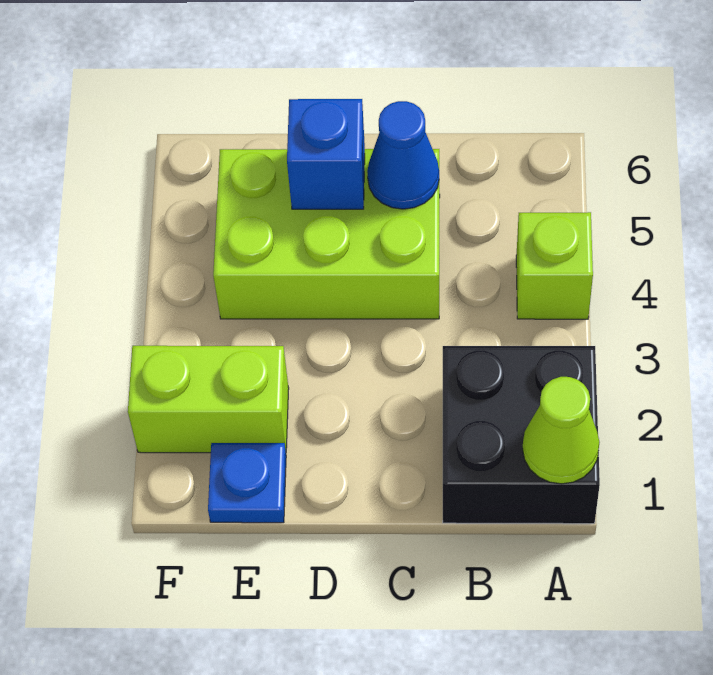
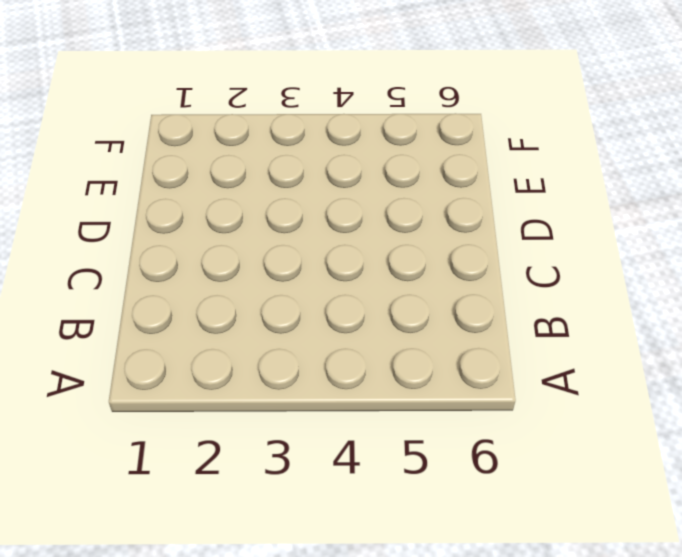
none -> black brick A1:B2 level 1
none -> lime brick A4 level 1

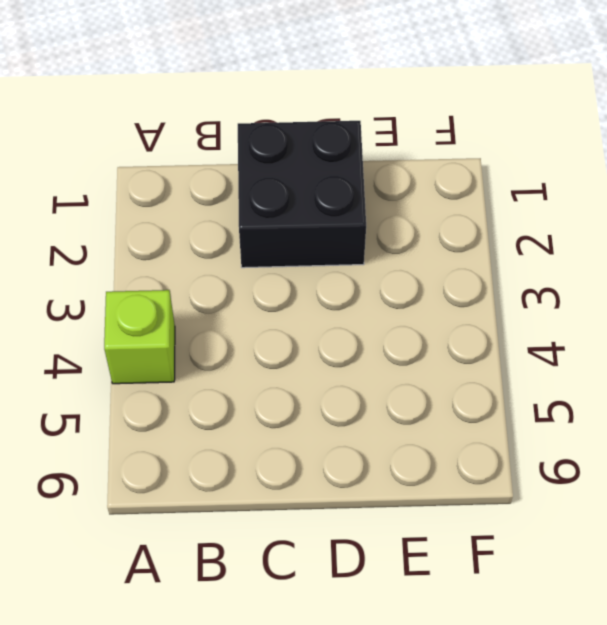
black brick C1:D2 level 1 -> black brick A1:B2 level 1
none -> lime brick C4:E5 level 1
none -> blue plate E1 level 1

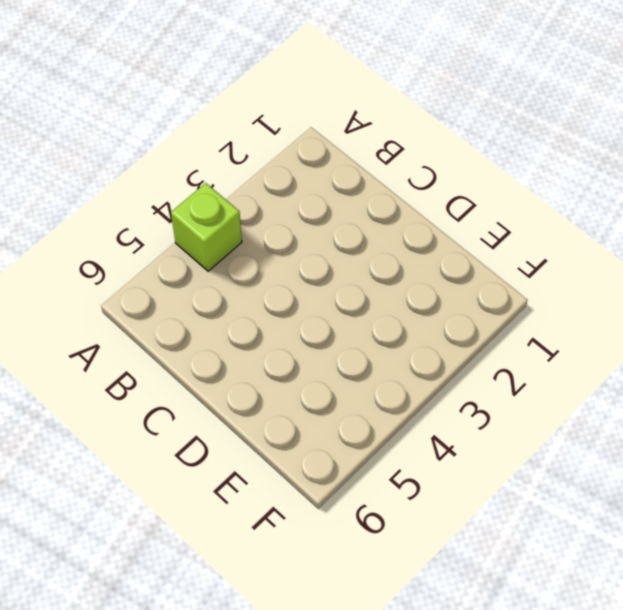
none -> black brick A1:B2 level 1
none -> lime brick C4:E5 level 1

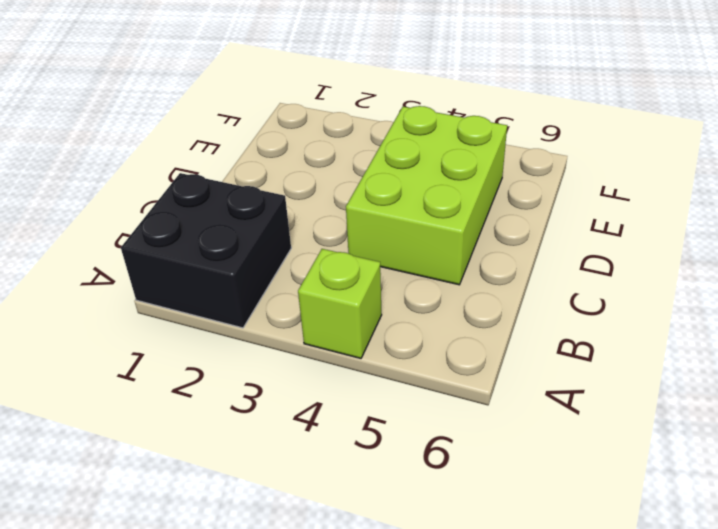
none -> blue plate E1 level 1
none -> lime brick E2:F2 level 1

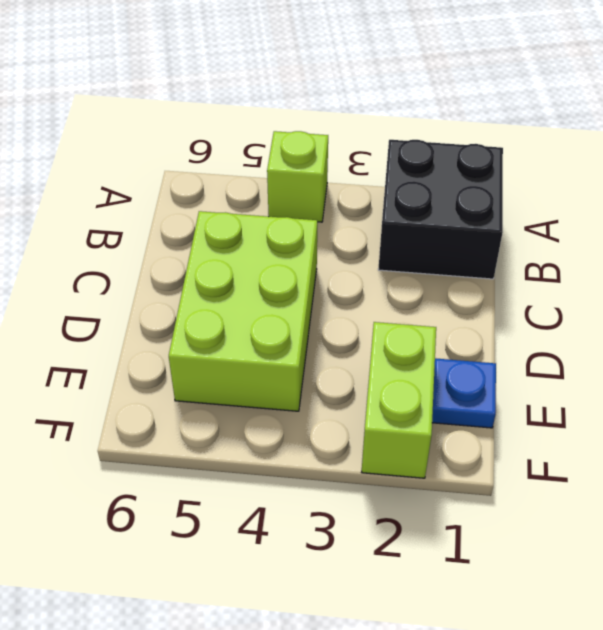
none -> lime cone A1 level 2
none -> blue cone C5 level 2

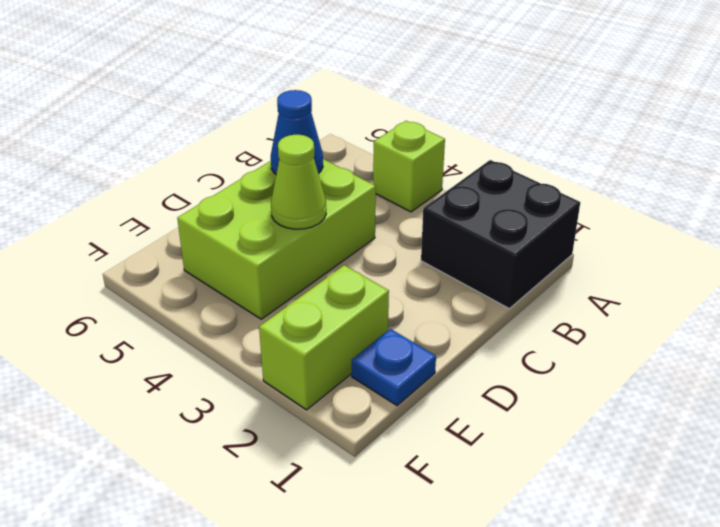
lime cone D4 level 2 -> lime cone A1 level 2
none -> blue brick D5 level 2

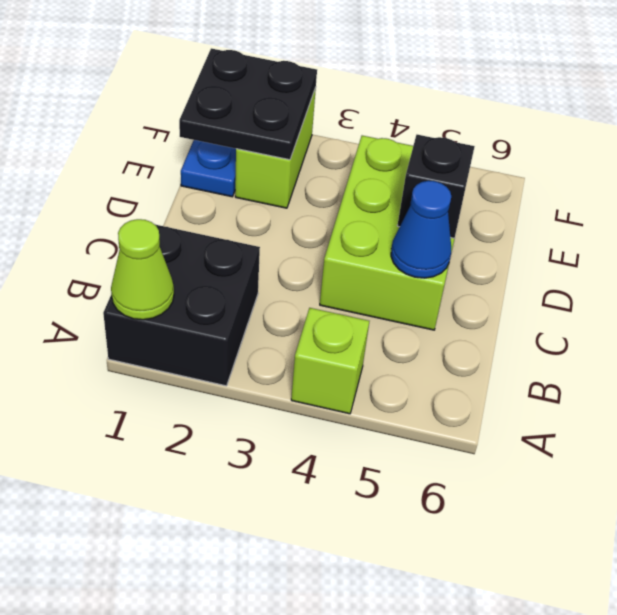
black brick D5 level 2 -> blue brick D5 level 2
black plate E1:F2 level 2 -> none

